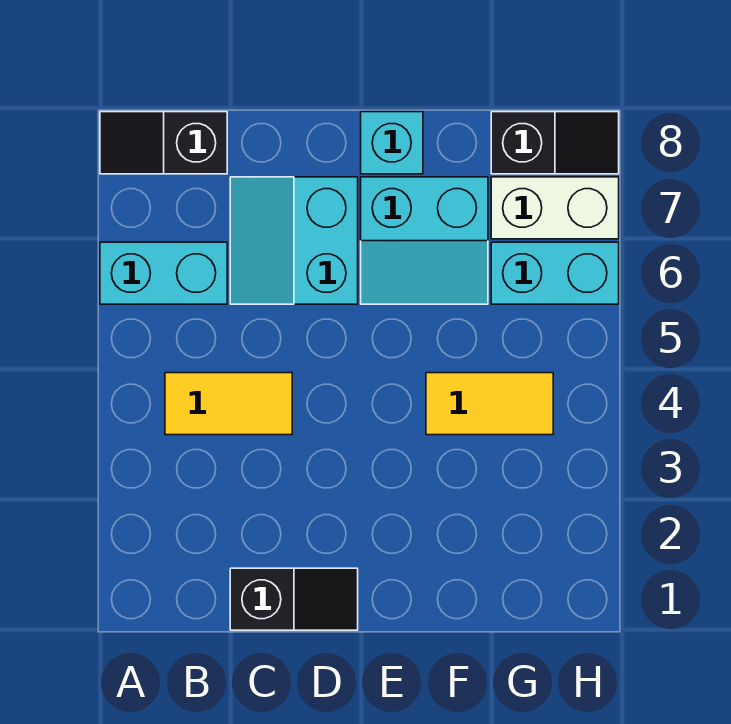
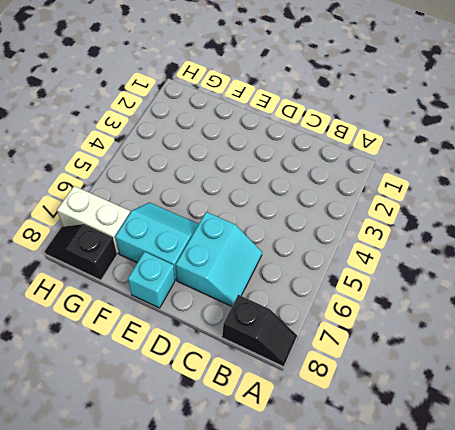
none -> cyan brick A6:B6 level 1
none -> yellow tile B4:C4 level 1

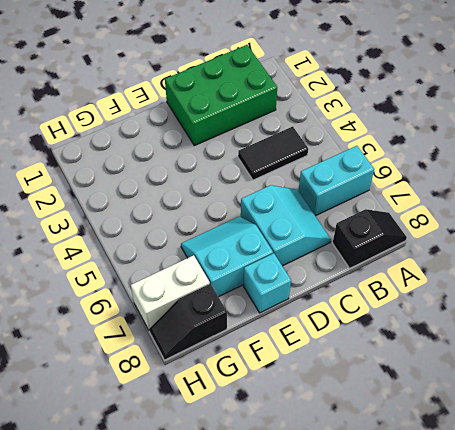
green brick B1:D2 level 1 -> black slope C1:D1 level 1 top C
black tile B4:C4 level 1 -> yellow tile B4:C4 level 1
none -> yellow tile F4:G4 level 1
none -> cyan brick G6:H6 level 1

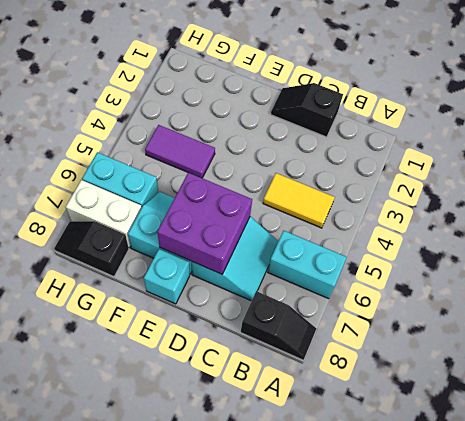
purple brick D6:E7 level 2 -> none
purple tile F4:G4 level 1 -> yellow tile F4:G4 level 1

